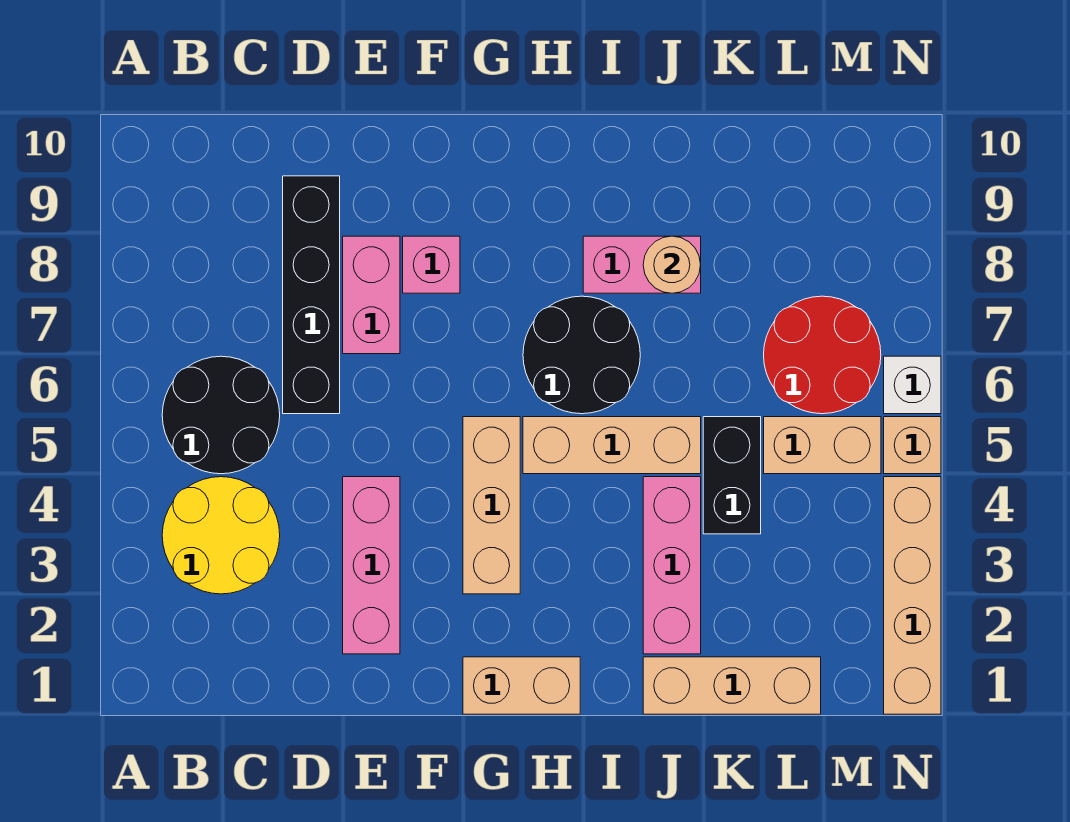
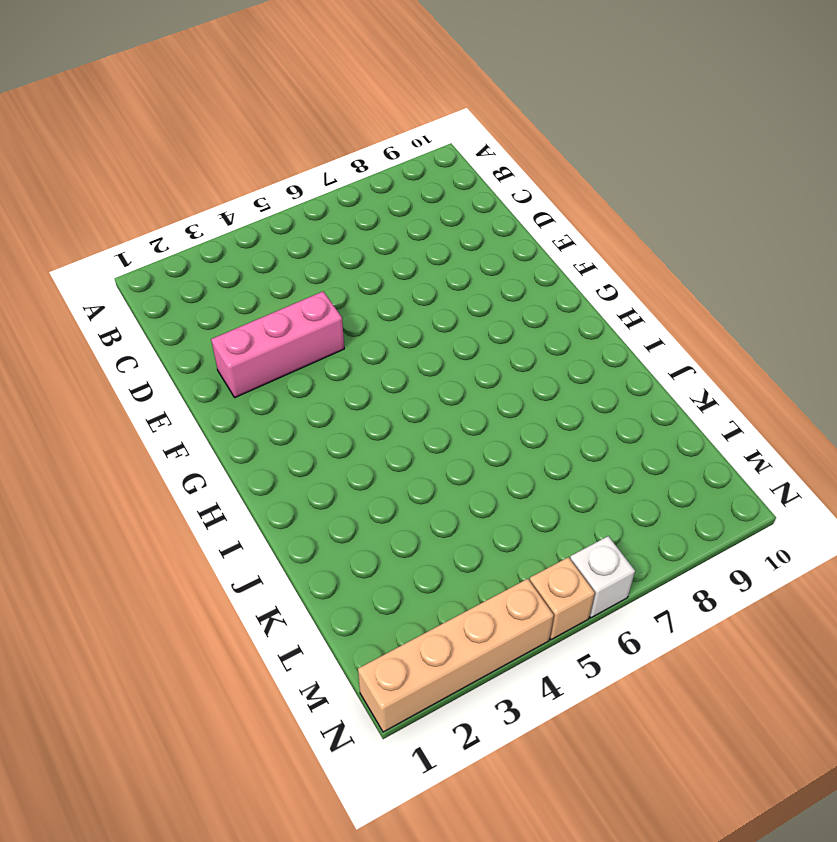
none -> yellow round brick B3:C4 level 1
none -> black round brick B5:C6 level 1
none -> black brick D6:D9 level 1

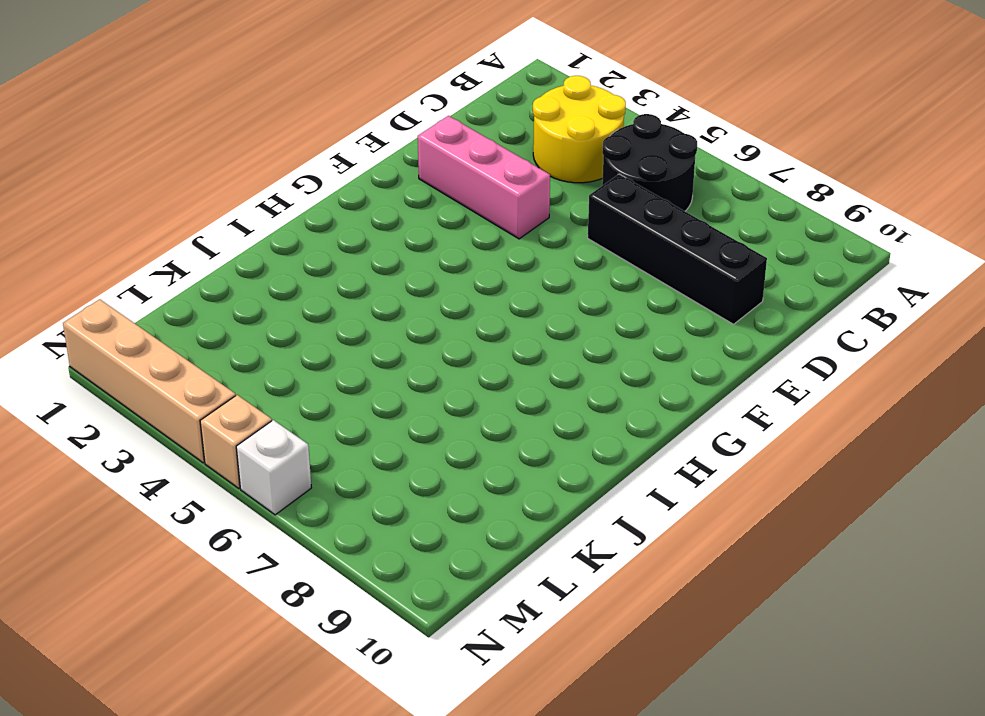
none -> pink brick E7:E8 level 1
none -> pink brick F8 level 1
none -> tan brick G1:H1 level 1

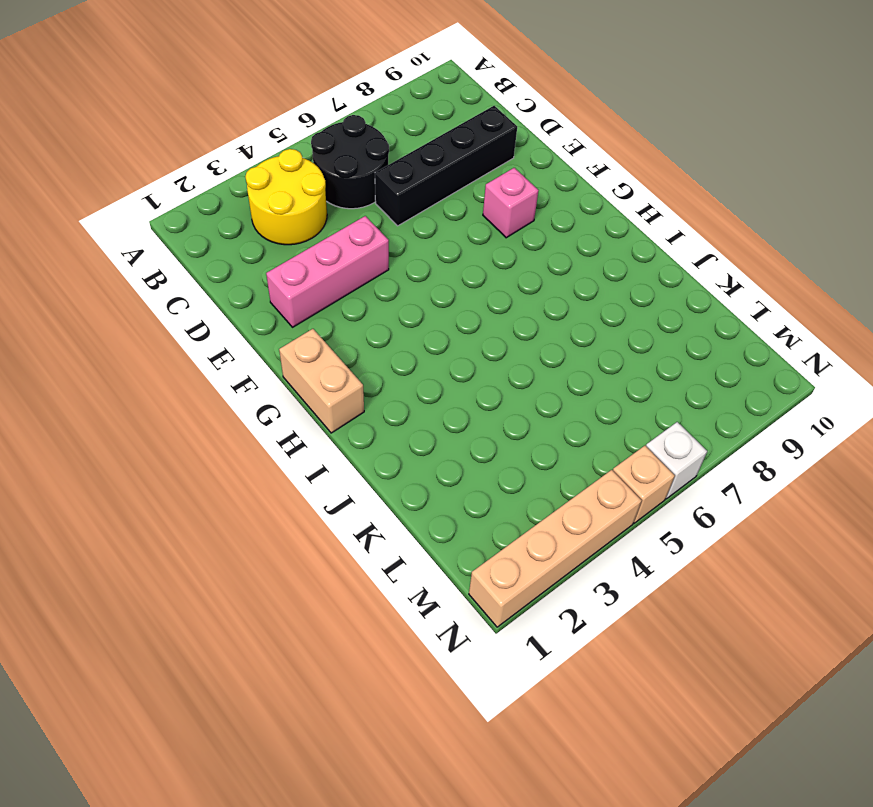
none -> pink brick E7:E8 level 1
none -> tan brick G3:G5 level 1
none -> tan brick H5:J5 level 1

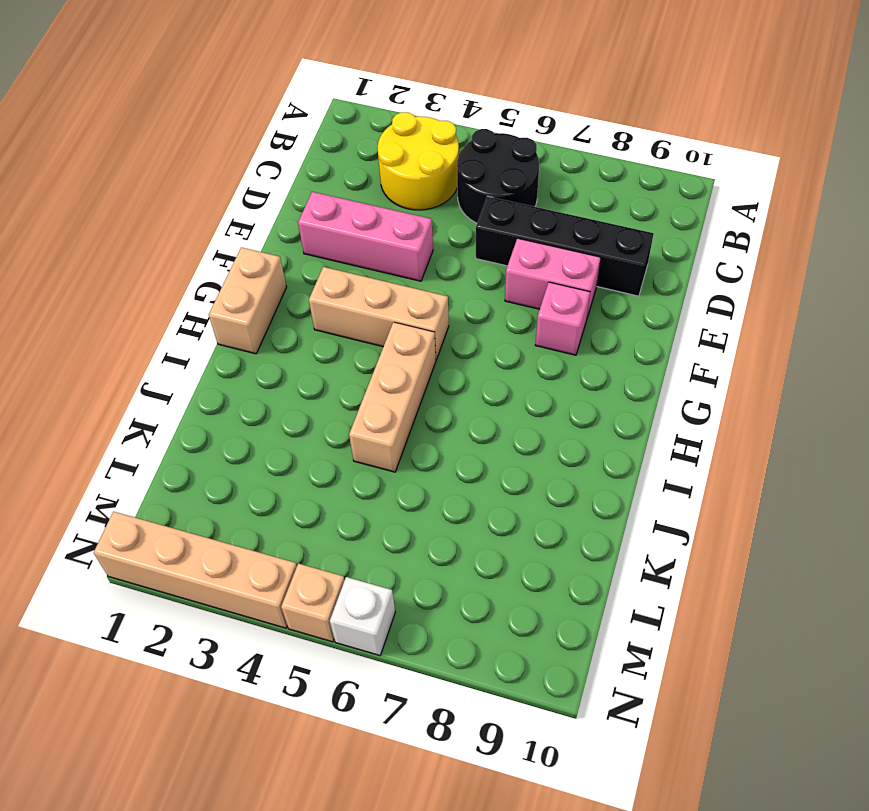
none -> black round brick H6:I7 level 1
none -> pink brick I8:J8 level 1
none -> tan brick J1:L1 level 1

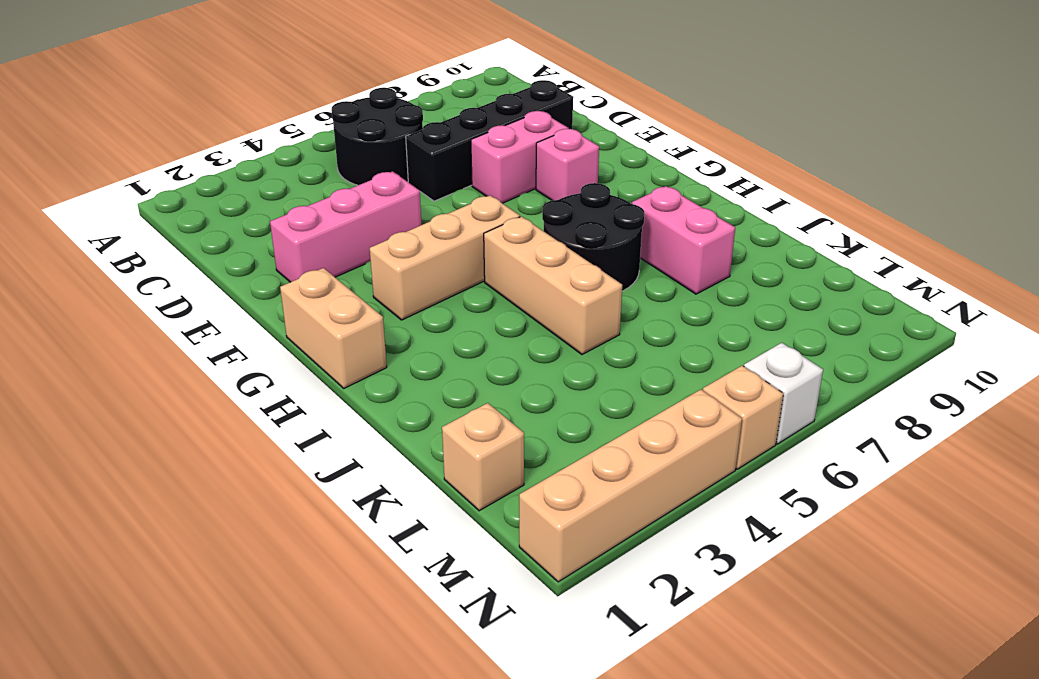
tan brick L1 level 1 -> tan brick J1:L1 level 1
none -> yellow round brick B3:C4 level 1
none -> pink brick J2:J4 level 1
none -> black brick K4:K5 level 1

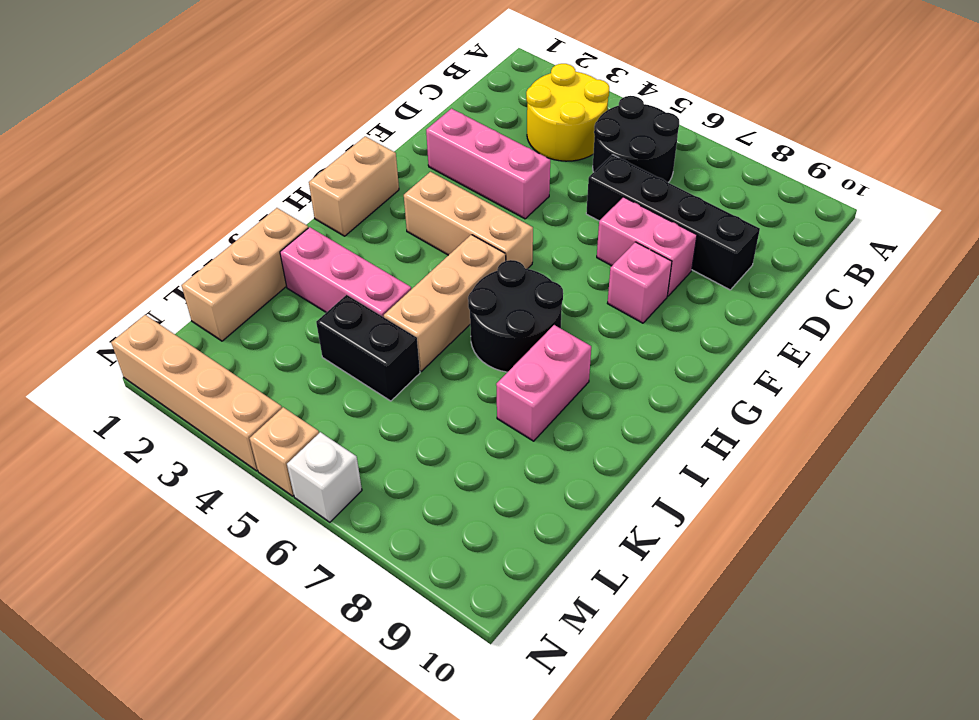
none -> tan brick L5:M5 level 1
none -> red round brick L6:M7 level 1
none -> tan round brick J8 level 2

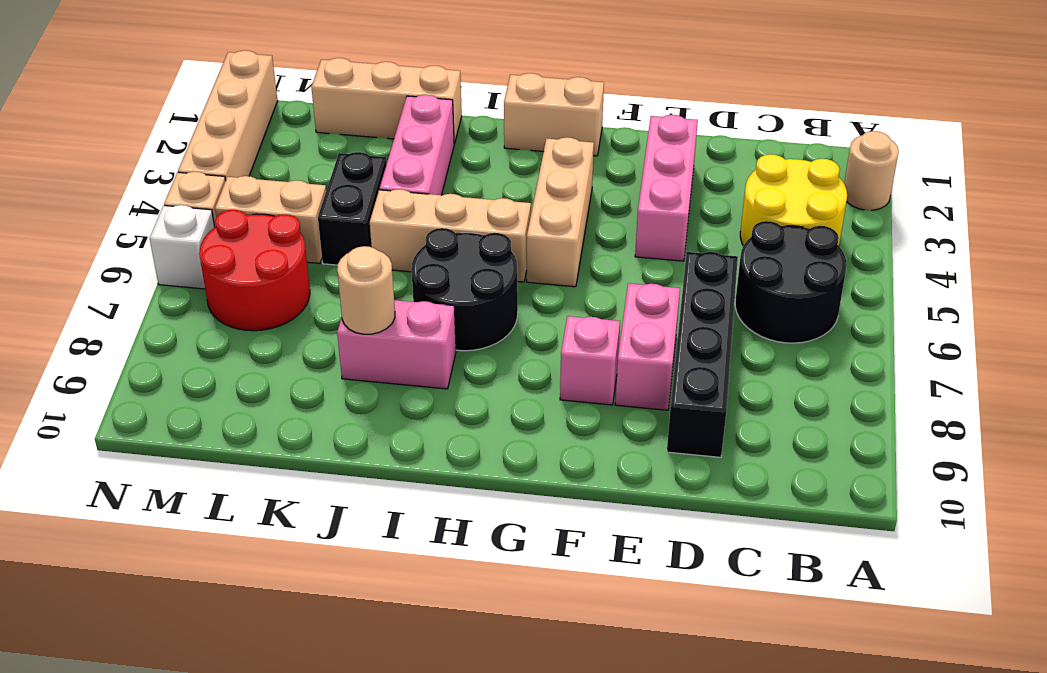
tan round brick A2 level 1 -> none

